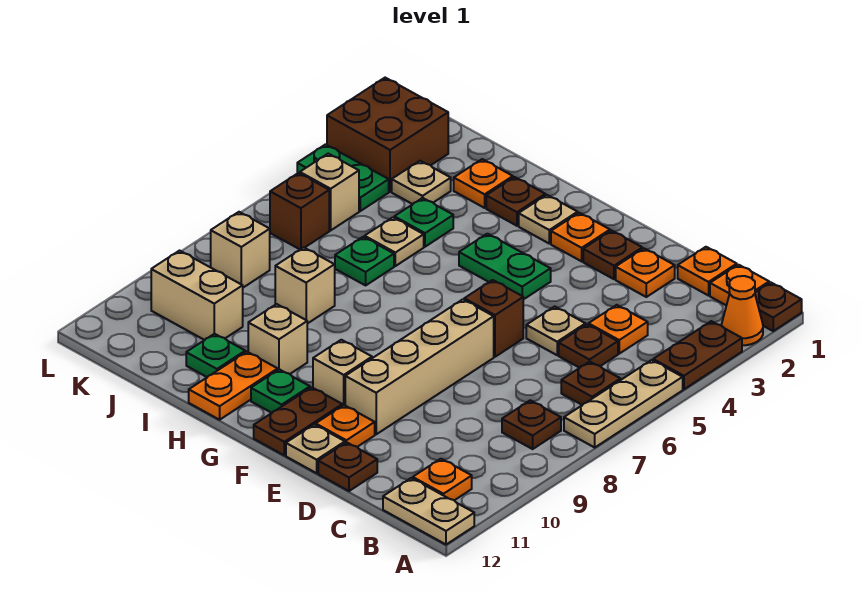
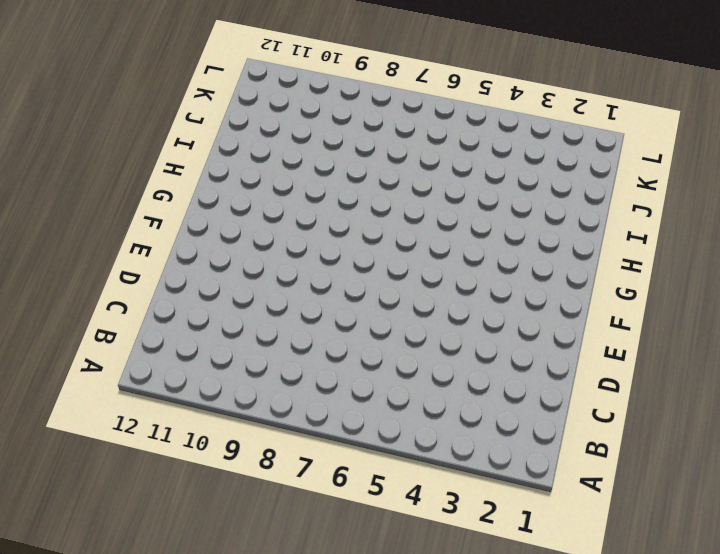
none -> brown plate A1 level 1
none -> orange cone A2 level 1
none -> brown plate A3:A4 level 1
none -> tan plate A5:A7 level 1

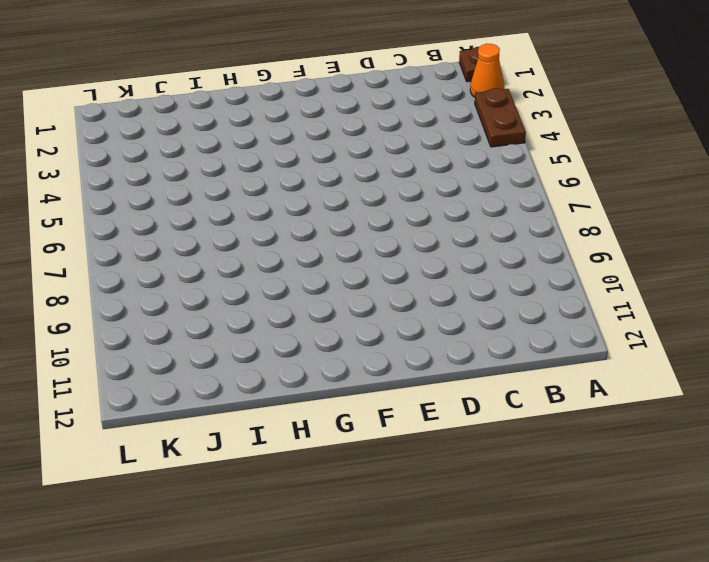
none -> tan plate A5:A7 level 1
none -> tan plate A12:B12 level 1
none -> orange plate B1 level 1
none -> brown plate B6 level 1

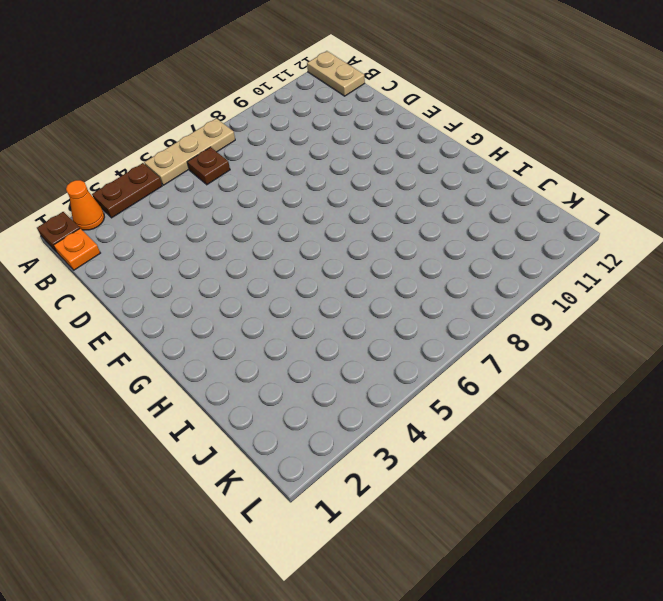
none -> brown plate B8 level 1
none -> orange plate B11 level 1
none -> orange plate C1 level 1
none -> orange plate C4 level 1

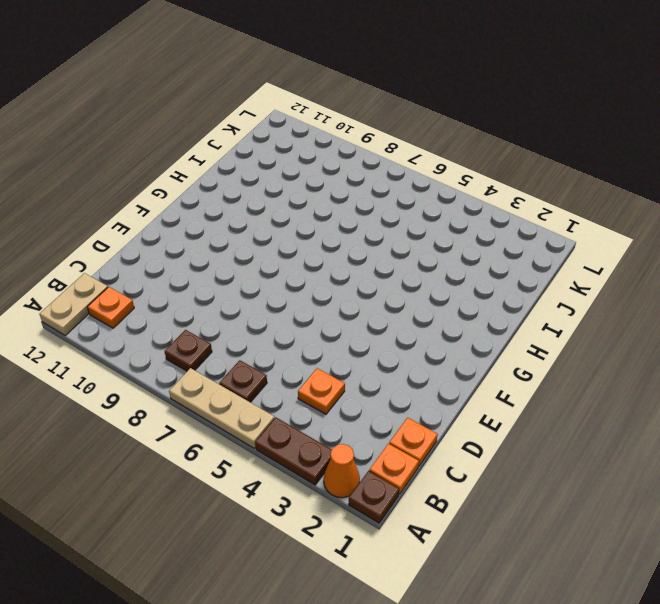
none -> brown plate C5 level 1
none -> orange plate D2 level 1
none -> tan plate D5 level 1
none -> brown plate D12 level 1

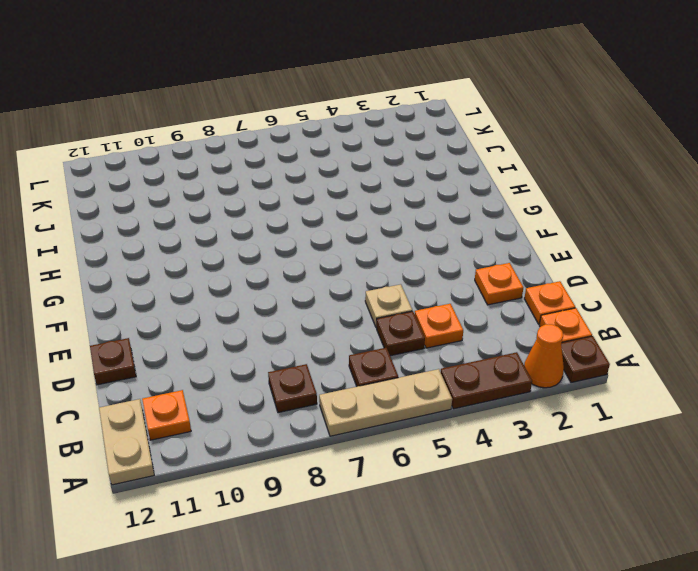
none -> brown plate E2 level 1
none -> brown brick E6 level 1
none -> tan brick E7:E10 level 1
none -> orange plate E11 level 1

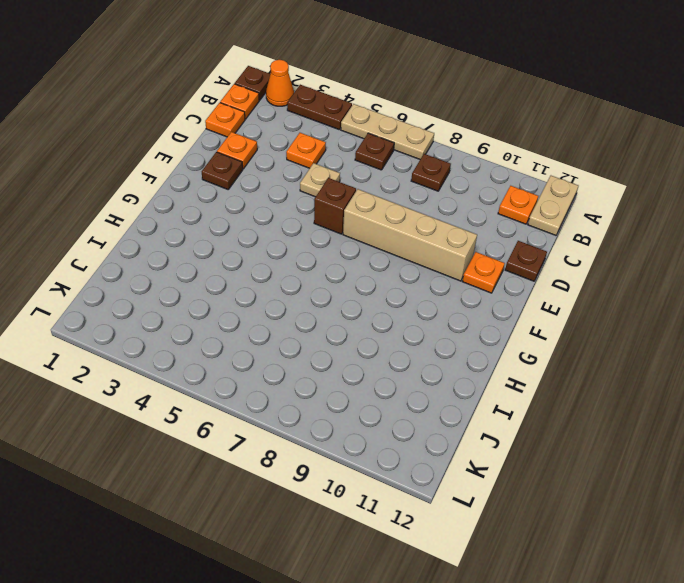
none -> brown plate C5 level 1
none -> tan plate E12 level 1
none -> orange plate F2 level 1
none -> green plate F4:G4 level 1

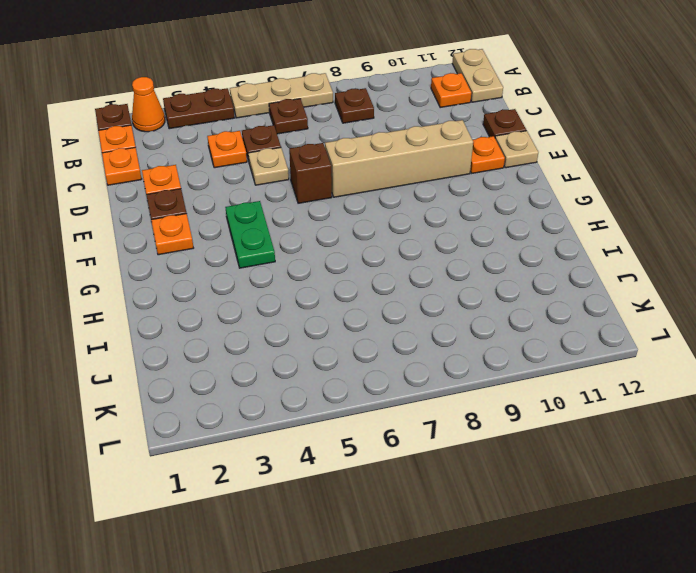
none -> tan brick F10 level 1
none -> brown plate F11:F12 level 1
none -> tan plate G2 level 1
none -> green plate G11 level 1

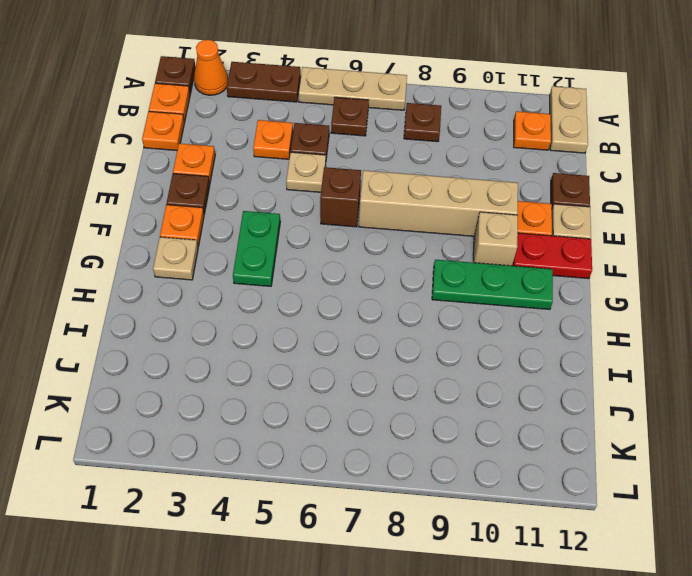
red plate F11:F12 level 1 -> brown plate F11:F12 level 1
green plate G9:G11 level 1 -> green plate G11 level 1
none -> brown plate H2 level 1
none -> tan brick H10 level 1
none -> orange plate H11:H12 level 1
none -> orange plate I2 level 1

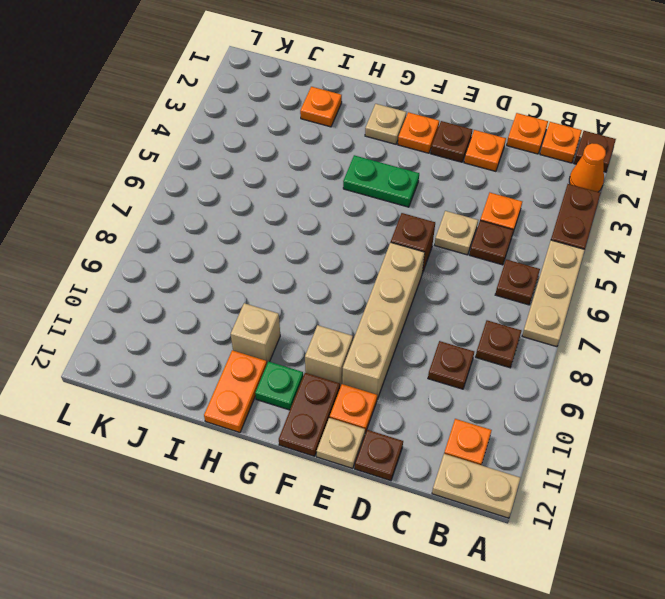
brown plate C9 level 1 -> brown plate H2 level 1
none -> green plate I4 level 1
none -> tan plate I5 level 1
none -> green plate I6 level 1
none -> tan brick I8 level 1

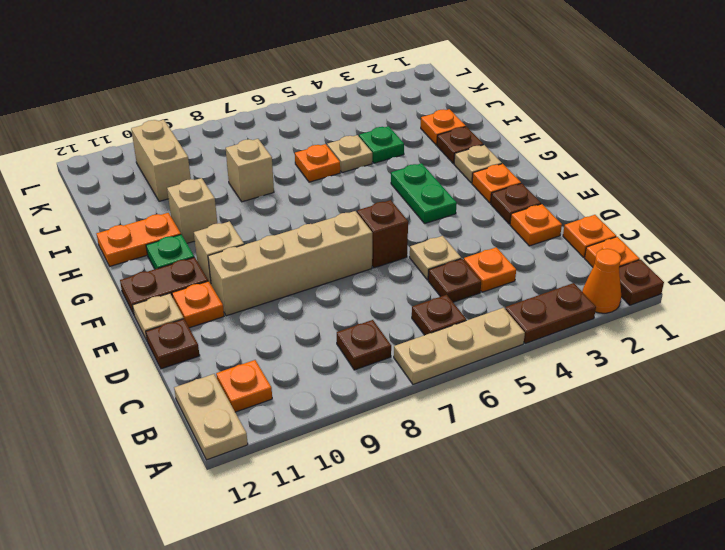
orange plate I6 level 1 -> green plate I6 level 1
none -> green plate I11 level 1
none -> tan plate J3 level 1
none -> brown brick K2:L3 level 1
none -> green plate K4:L4 level 1

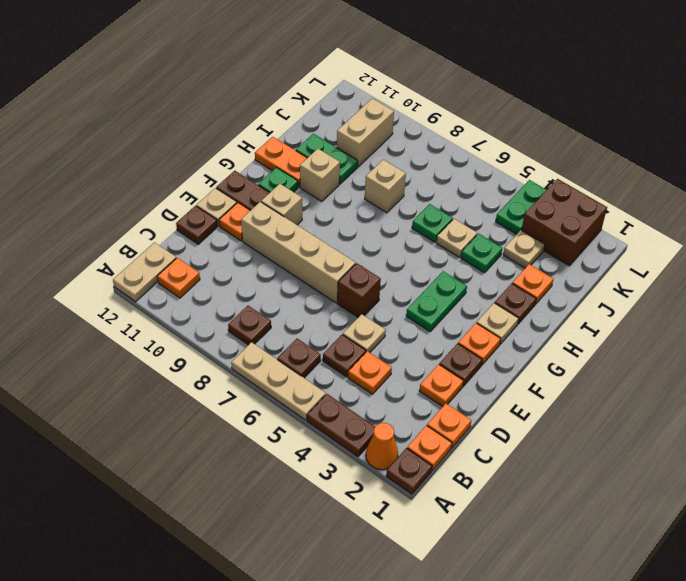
green plate I10:I11 level 1 -> green plate I11 level 1
none -> tan brick K5 level 1
none -> brown brick K6 level 1
none -> tan brick K8 level 1

